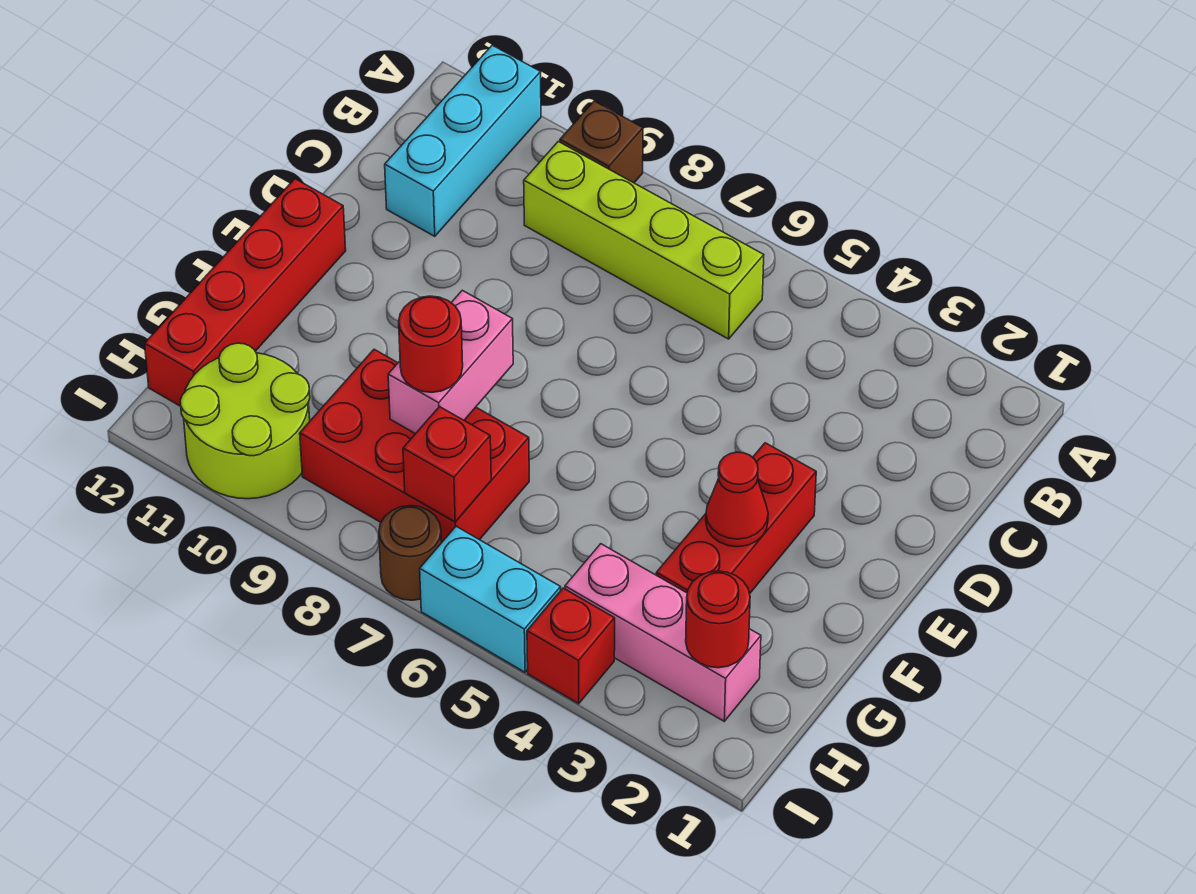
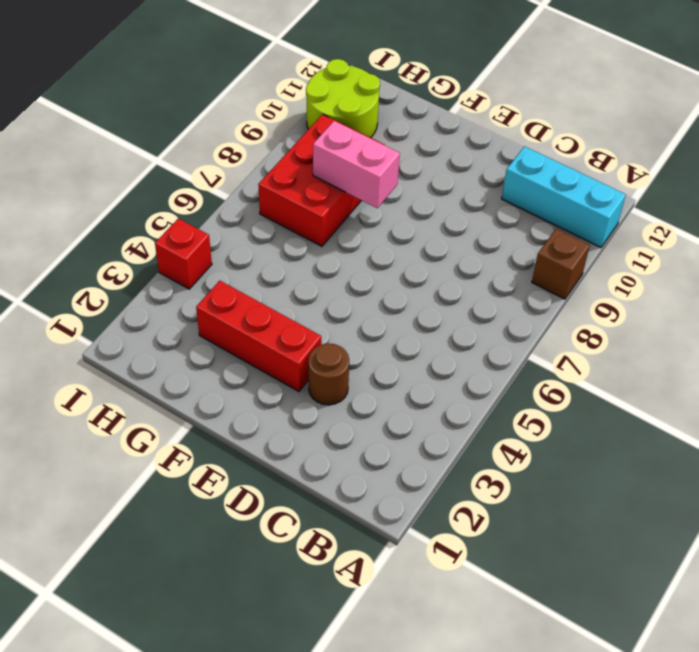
brown round brick D3 level 1 -> brown round brick I7 level 1
none -> lime brick B6:B9 level 1
none -> red brick E12:H12 level 1
none -> pink brick H2:H4 level 1

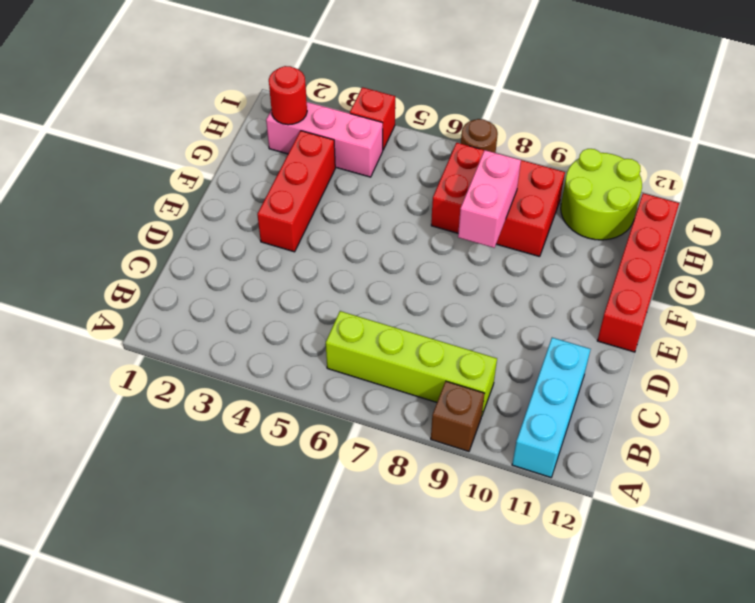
none -> cyan brick I5:I6 level 1
none -> red cone F3 level 2
none -> red brick H7 level 2

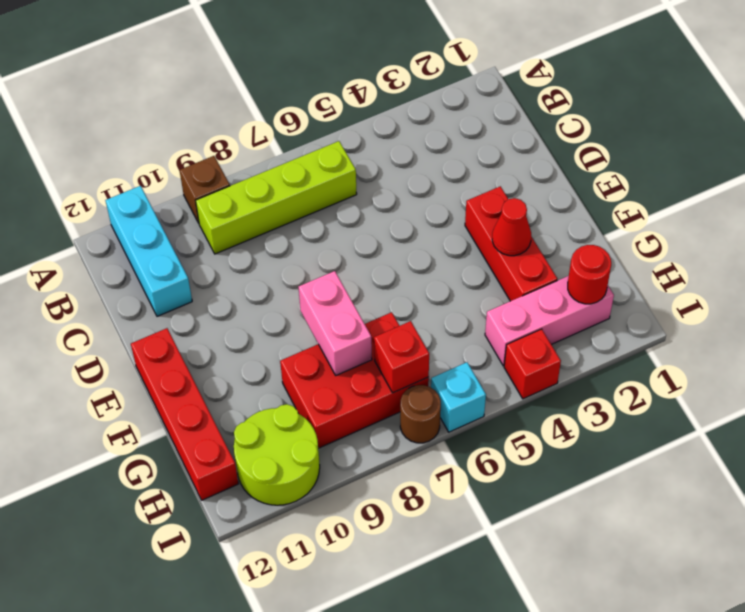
cyan brick I6 level 1 -> cyan brick I5:I6 level 1
none -> red round brick G8 level 3

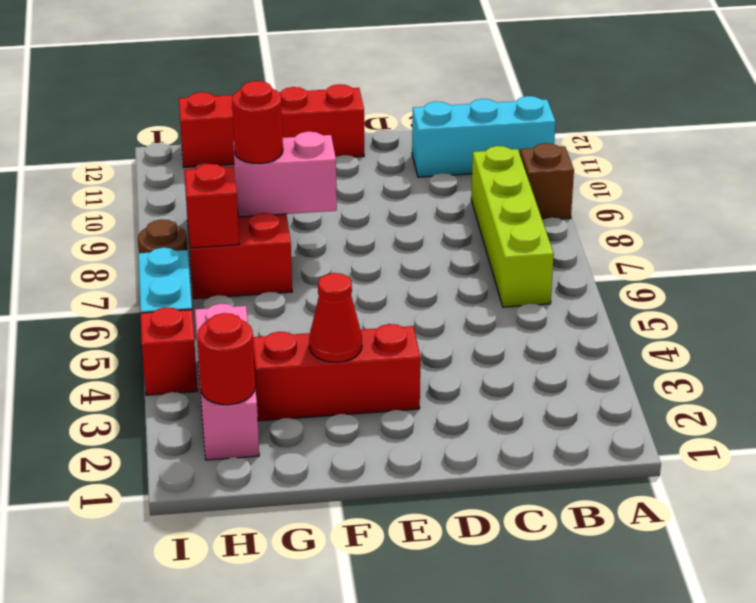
none -> lime round brick H10:I11 level 1

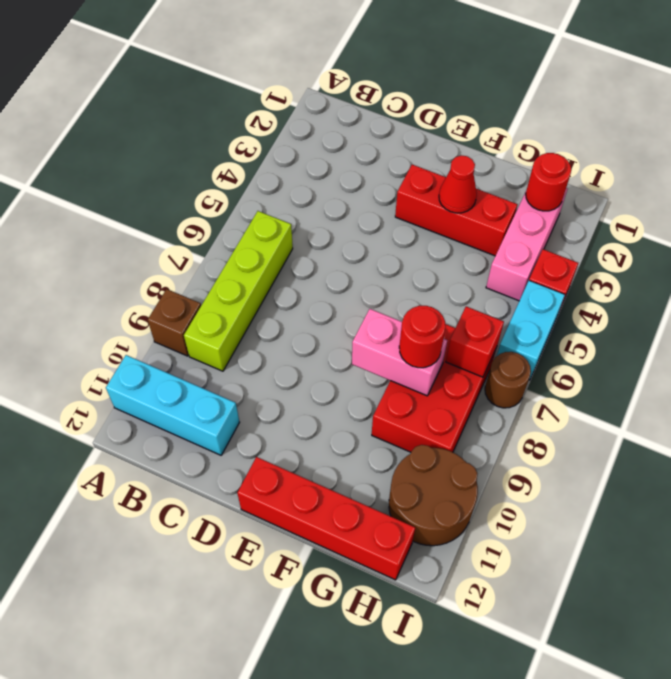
brown round brick H10:I11 level 1 -> lime round brick H10:I11 level 1

